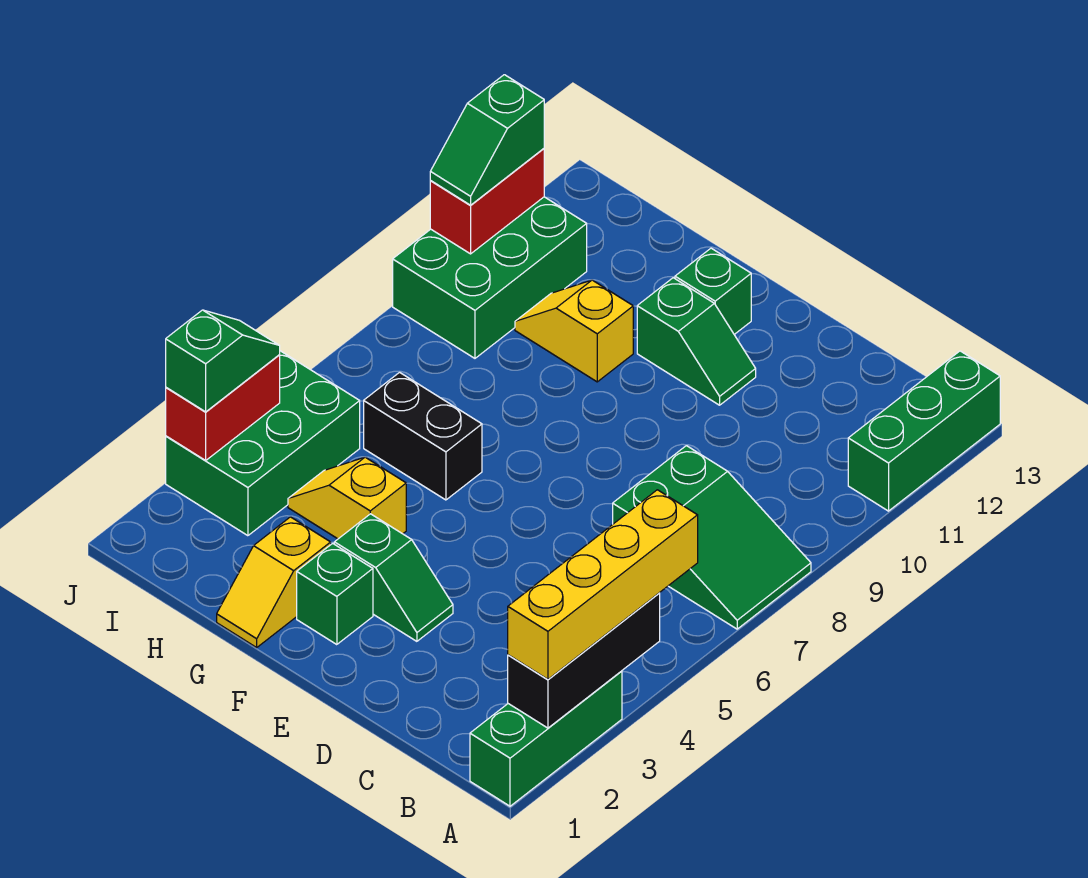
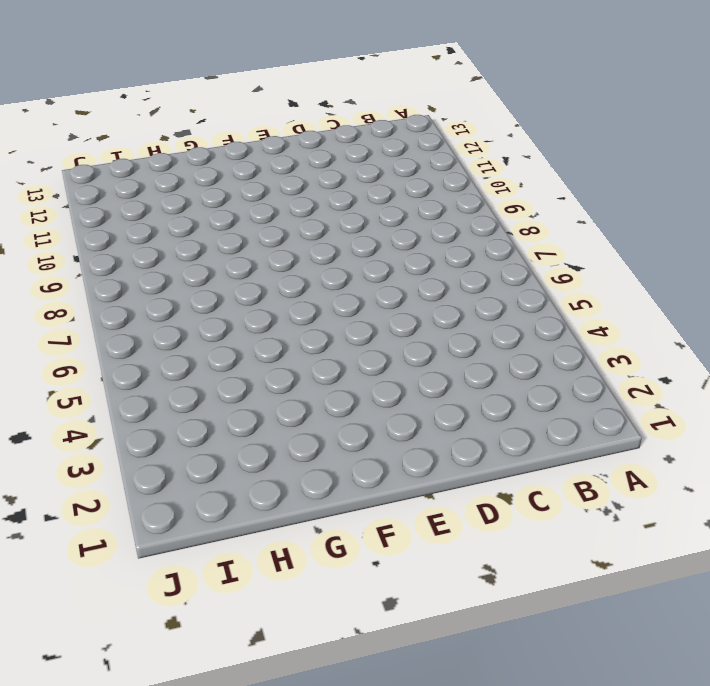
none -> green brick A1:A3 level 1
none -> green slope A7:C8 level 1 top C
none -> green brick A11:A13 level 1

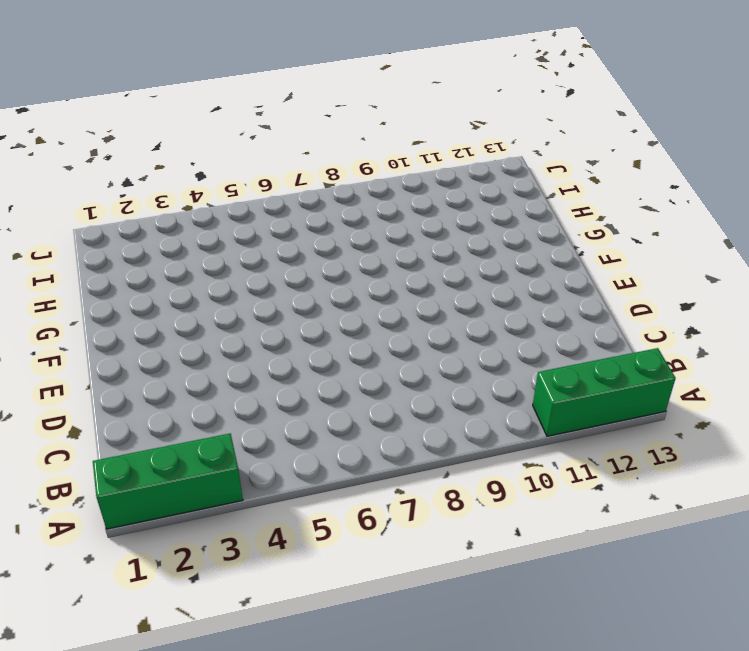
none -> green slope A7:C8 level 1 top C
none -> green slope E3:F3 level 1 top F
none -> green slope E11:F11 level 1 top F

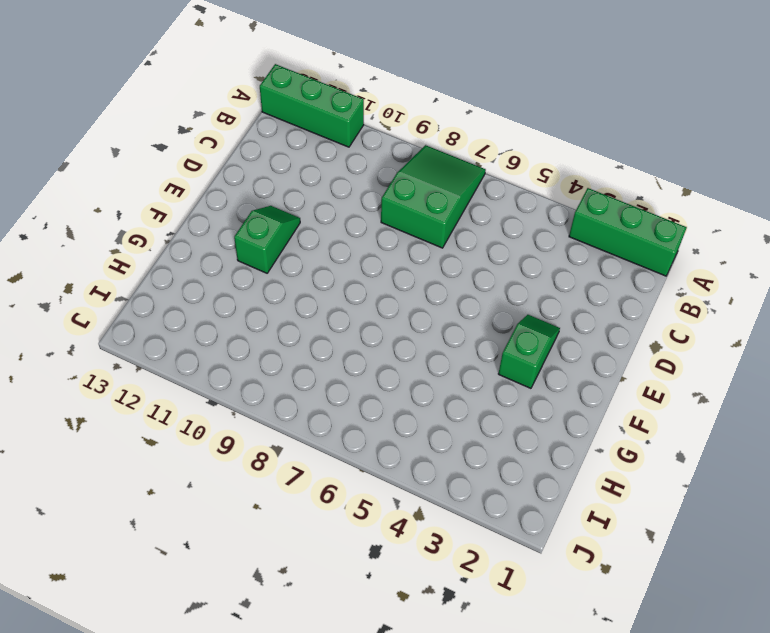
none -> green brick F2 level 1
none -> green brick F12 level 1
none -> yellow slope G1:G2 level 1 top 2

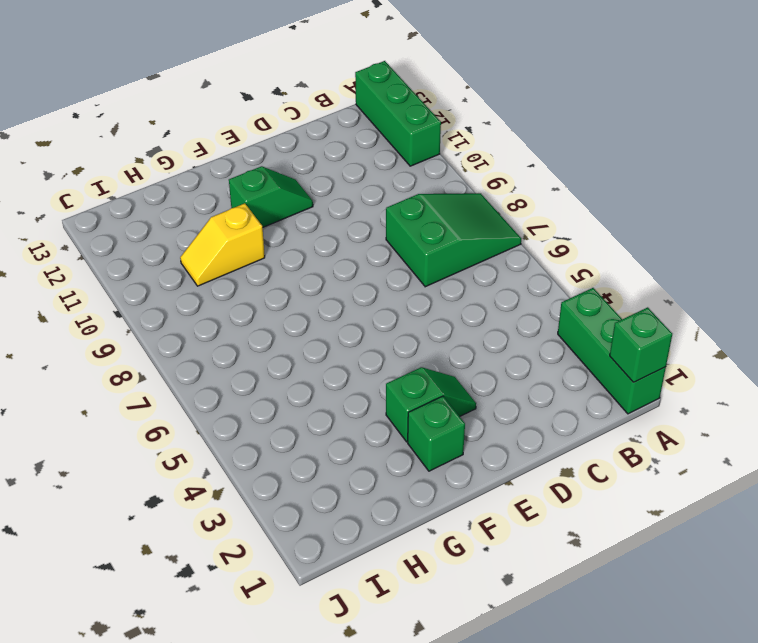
green brick A1 level 2 -> green brick F12 level 1
none -> yellow slope G1:G2 level 1 top 2
none -> yellow slope G4:H4 level 1 top G
none -> black brick G6:H6 level 1

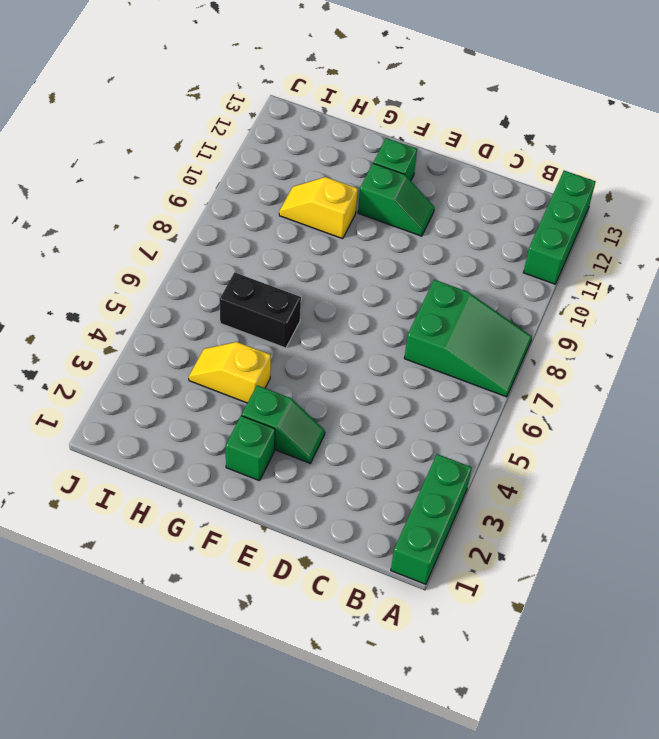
none -> yellow slope G1:G2 level 1 top 2
none -> green brick I3:J5 level 1
none -> green brick I9:J11 level 1

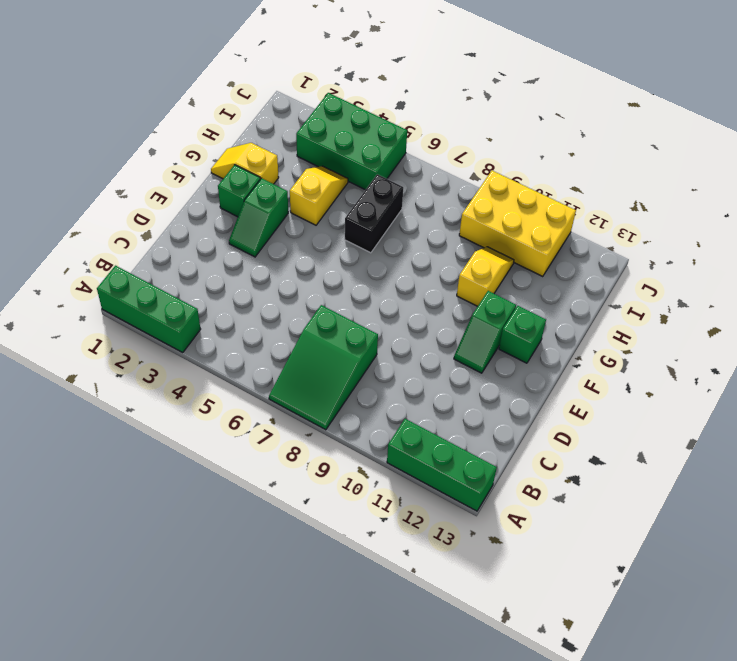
yellow brick I9:J11 level 1 -> green brick I9:J11 level 1
none -> black brick A2:A4 level 2
none -> red brick J3:J4 level 2
none -> red brick J10:J11 level 2

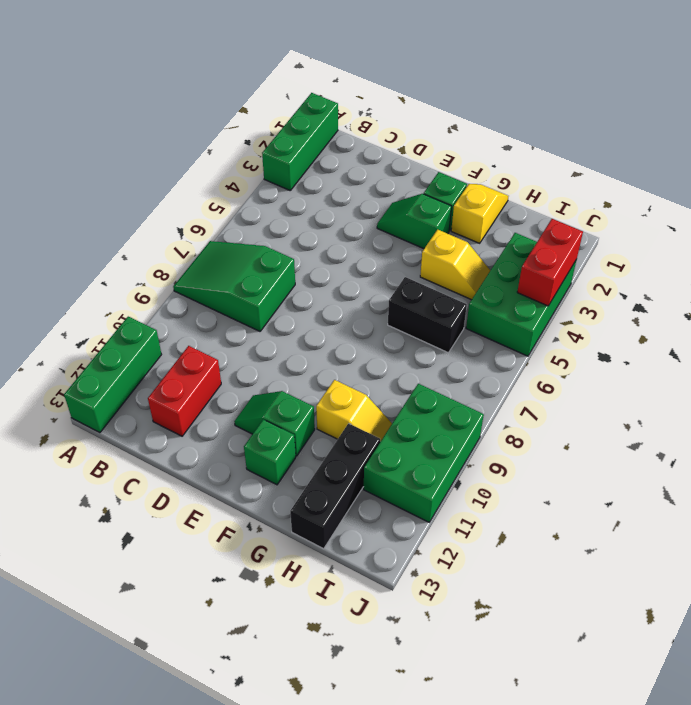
red brick C11:C12 level 1 -> red brick J10:J11 level 2
black brick H11:H13 level 1 -> black brick A2:A4 level 2
none -> yellow brick A2:A5 level 3
none -> green slope J3:J4 level 3 top 3
none -> green slope J10:J11 level 3 top 11

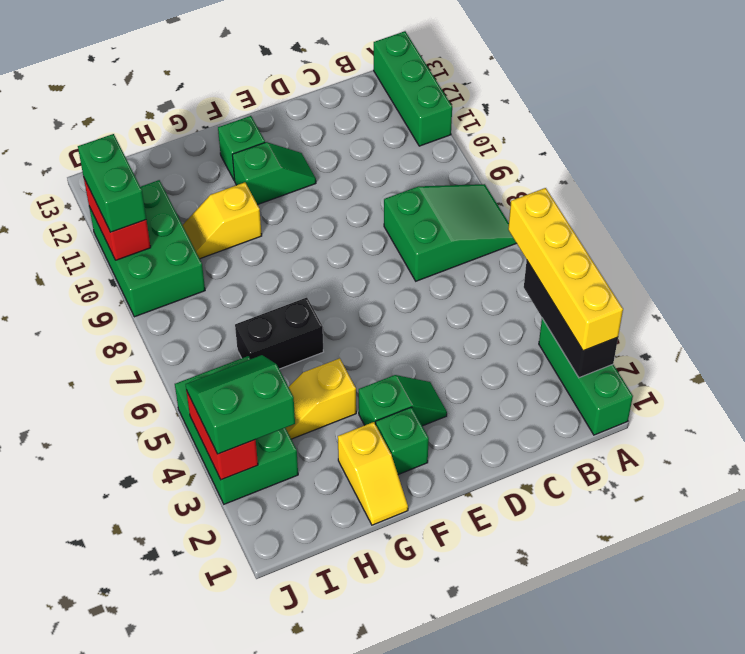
green slope I3:J4 level 3 top 3 -> green slope J3:J4 level 3 top 3
green brick J10:J11 level 3 -> green slope J10:J11 level 3 top 11

